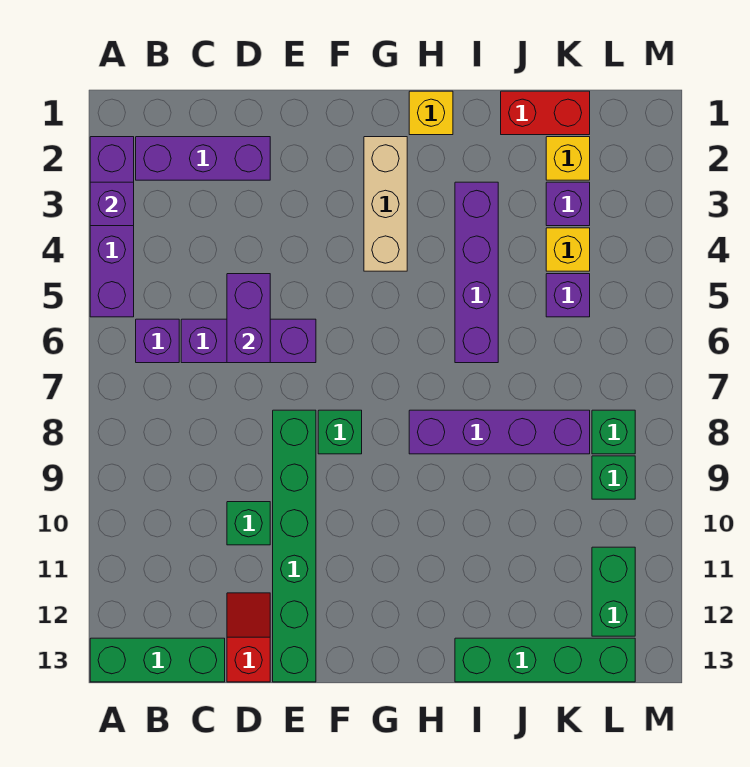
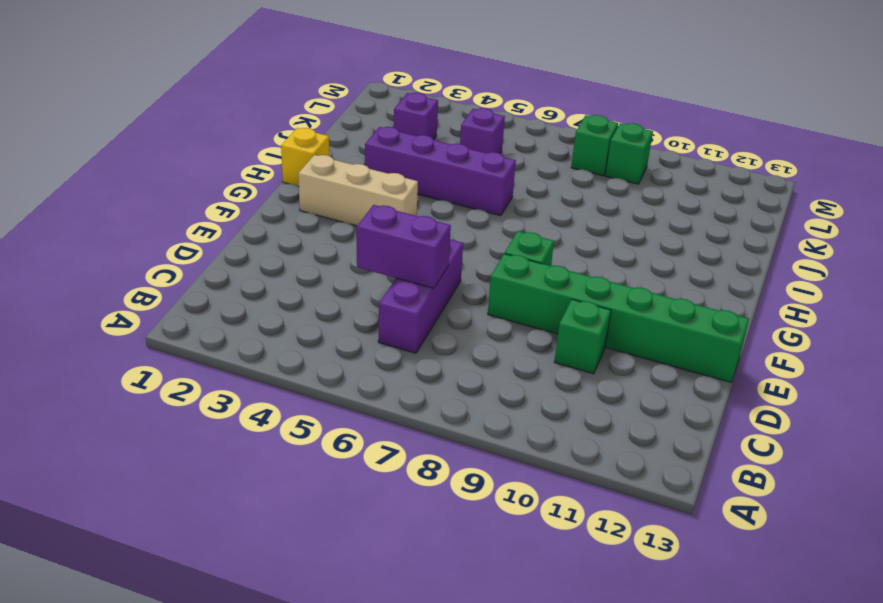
none -> purple brick A2:A5 level 1
none -> green brick A13:C13 level 1
none -> purple brick B2:D2 level 1

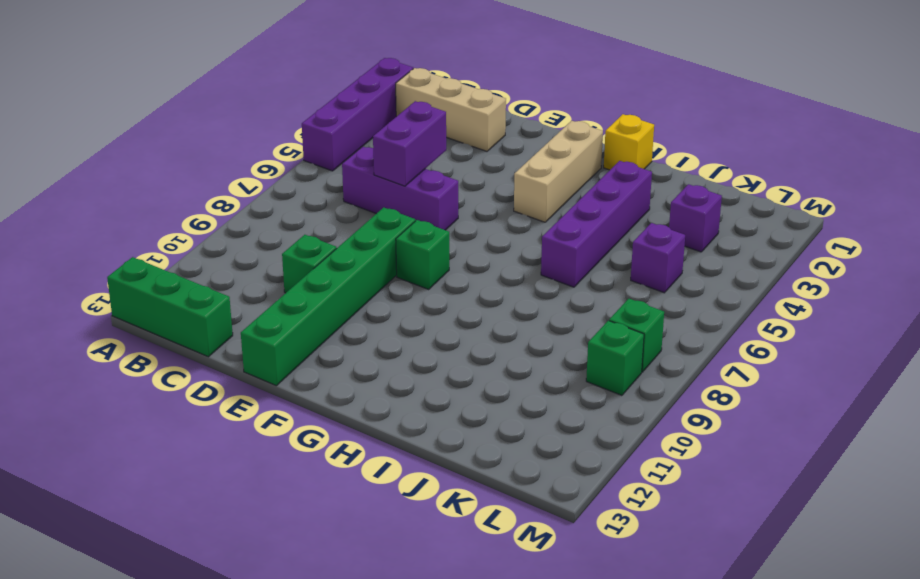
tan brick B2:D2 level 1 -> purple brick B2:D2 level 1
none -> purple brick B6 level 1
none -> red slope D12:D13 level 1 top 13
none -> purple brick H8:K8 level 1

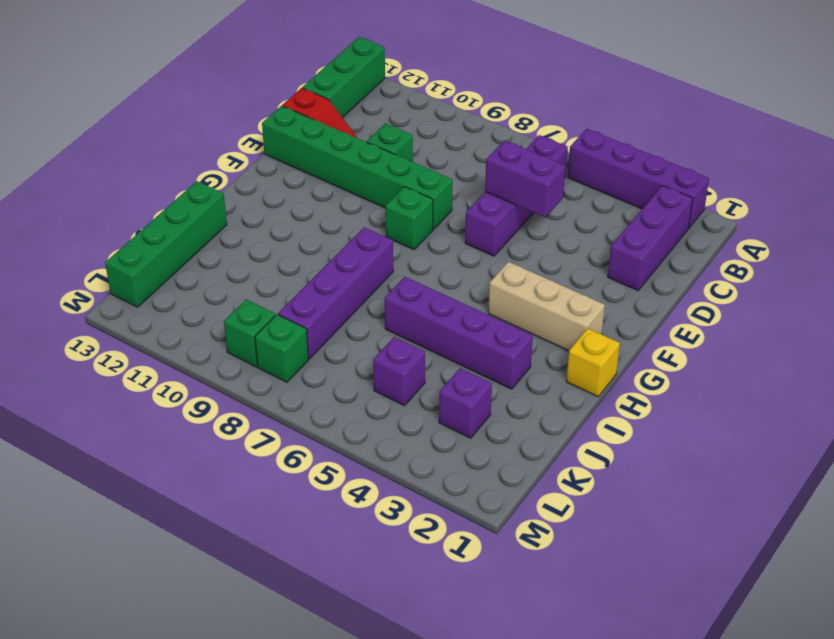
none -> red brick J1:K1 level 1
none -> yellow brick K2 level 1
none -> yellow brick K4 level 1

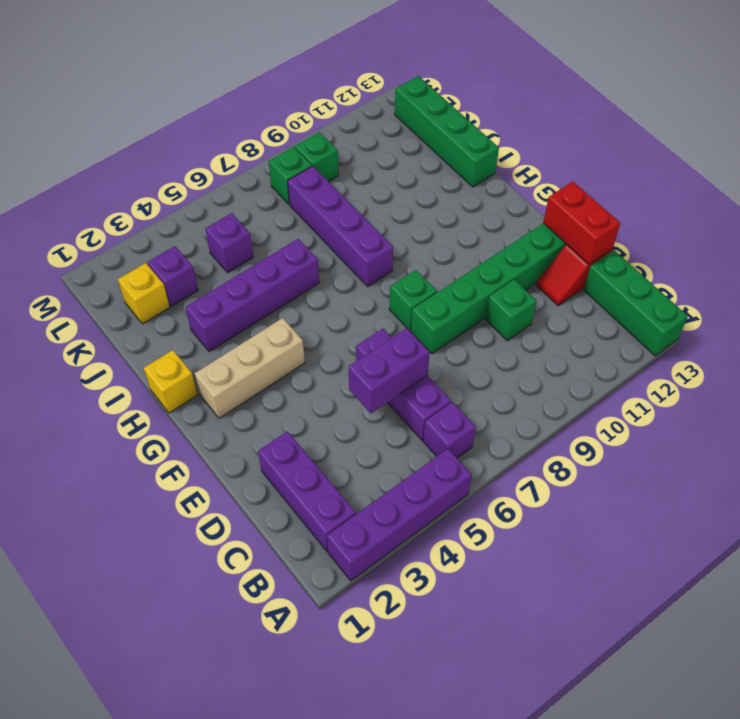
red brick D13:E13 level 2 -> red brick J1:K1 level 1
none -> yellow brick K4 level 1
none -> green brick L11:L12 level 1
none -> purple brick A3 level 2

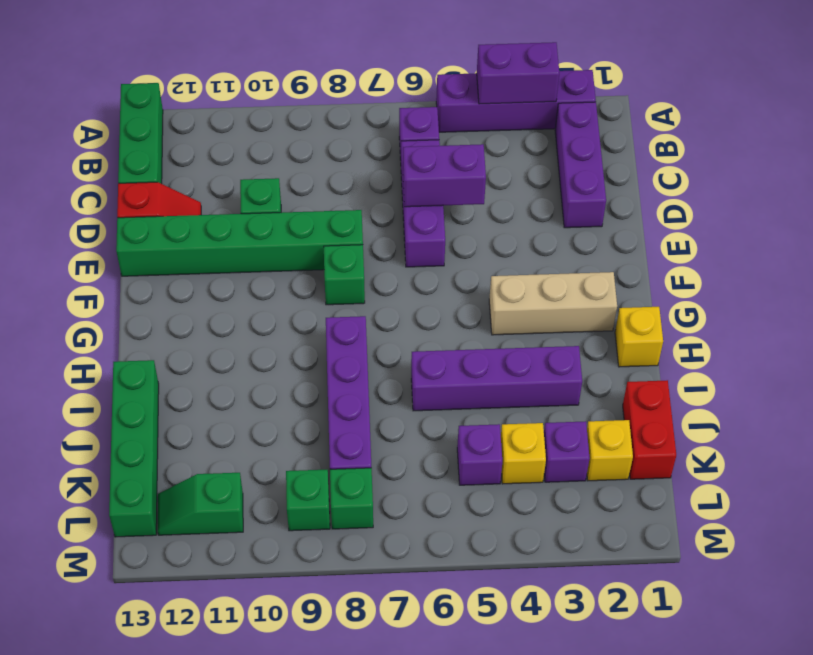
purple brick A3:A4 level 2 -> purple brick A3 level 2
green slope L11:L12 level 1 top 11 -> green brick L11:L12 level 1

